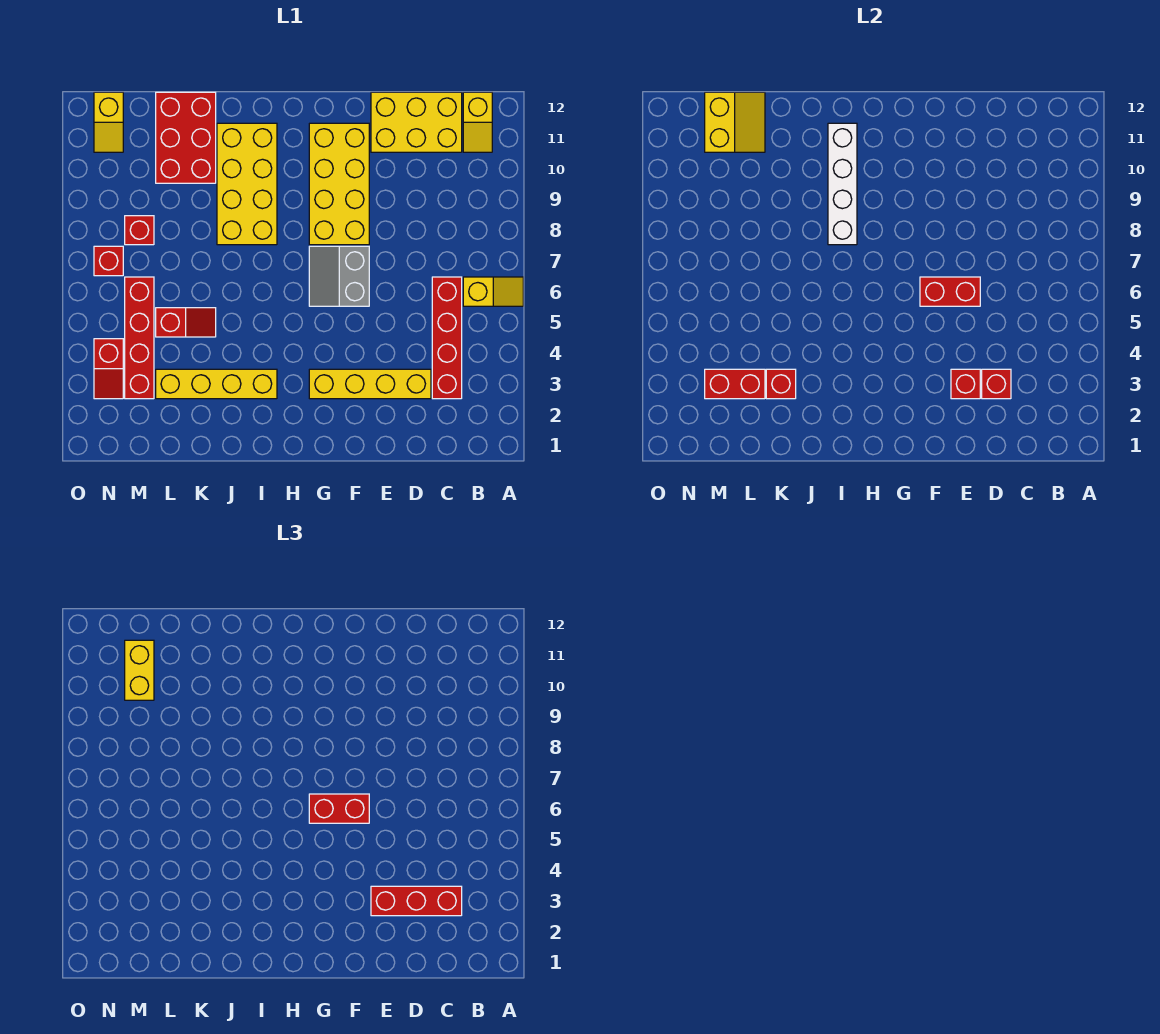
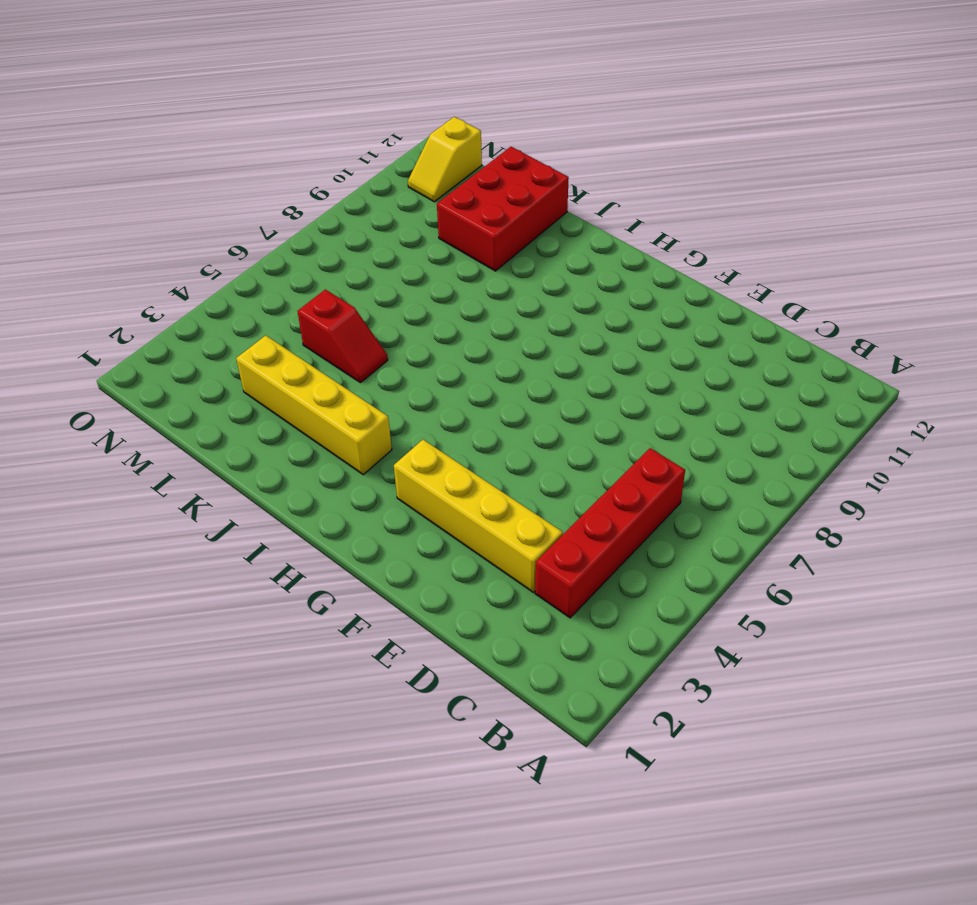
none -> yellow slope A6:B6 level 1 top B
none -> yellow slope B11:B12 level 1 top 12
none -> yellow brick C11:E12 level 1

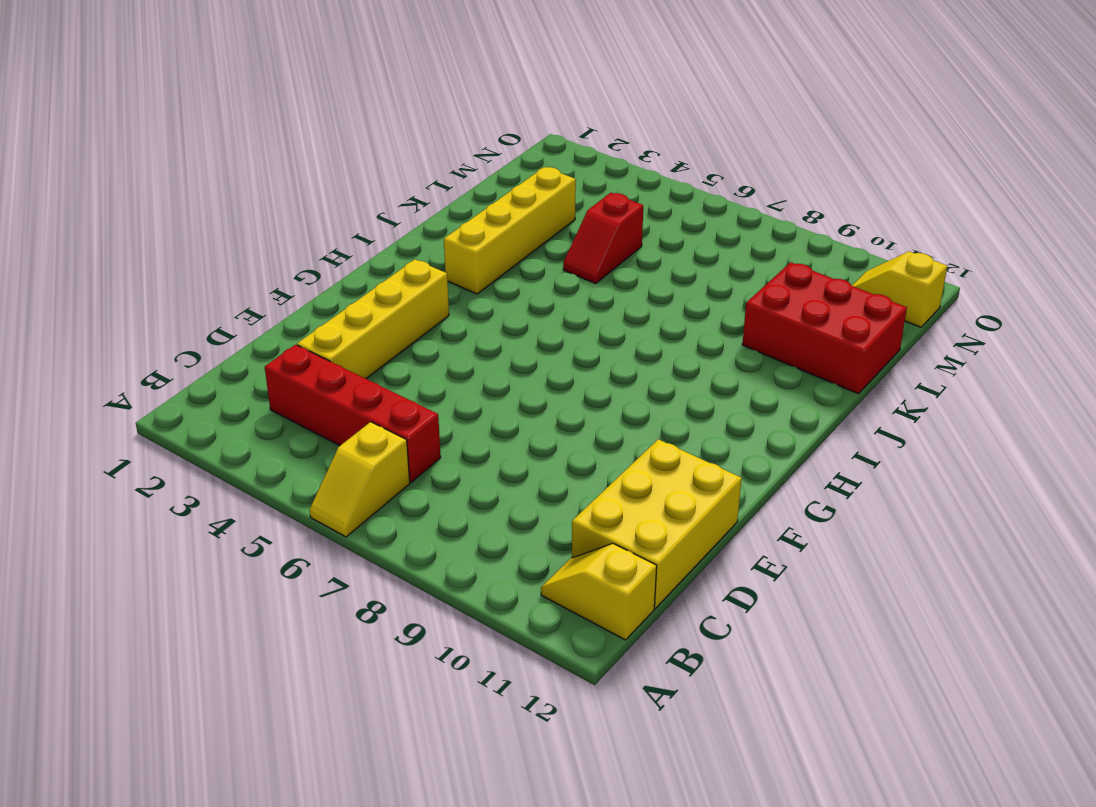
none -> grey slope F6:G7 level 1 top F
none -> yellow brick F8:G11 level 1
none -> yellow brick I8:J11 level 1

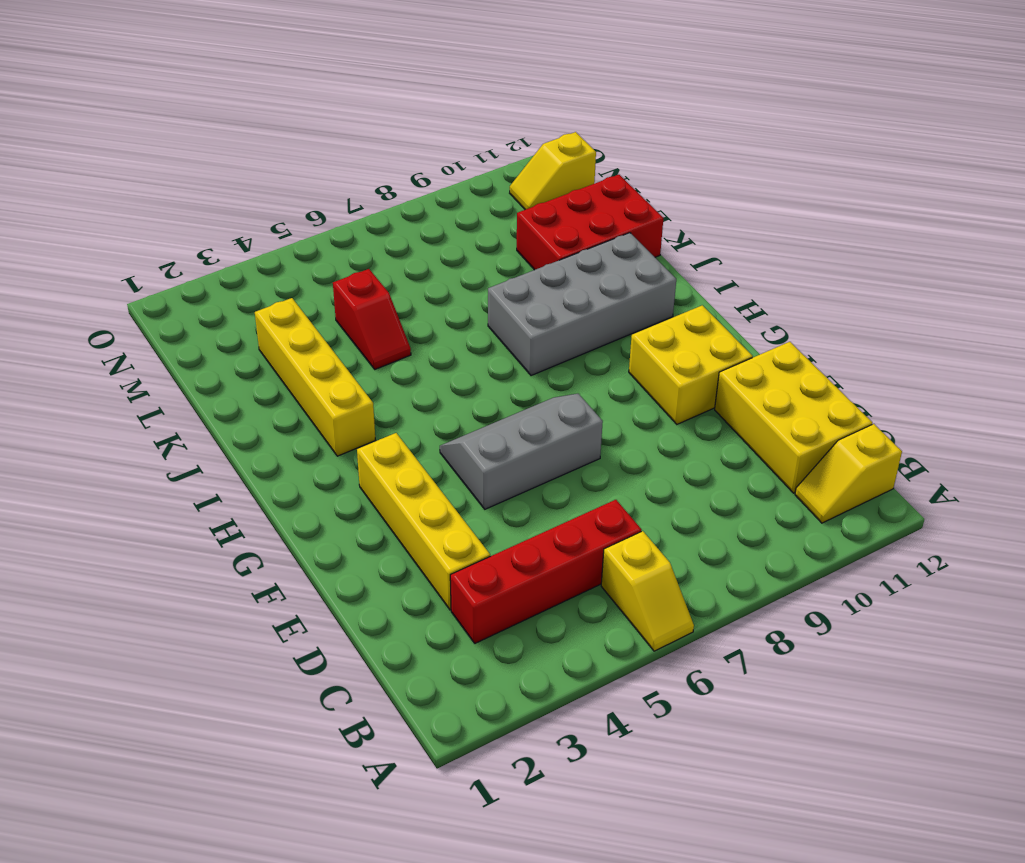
grey slope F5:G7 level 1 top F -> grey slope F6:G7 level 1 top F
yellow brick F10:G11 level 1 -> yellow brick F8:G11 level 1
grey brick I8:J11 level 1 -> yellow brick I8:J11 level 1
none -> red brick M3:M6 level 1
none -> red brick M8 level 1
none -> red slope N3:N4 level 1 top 4

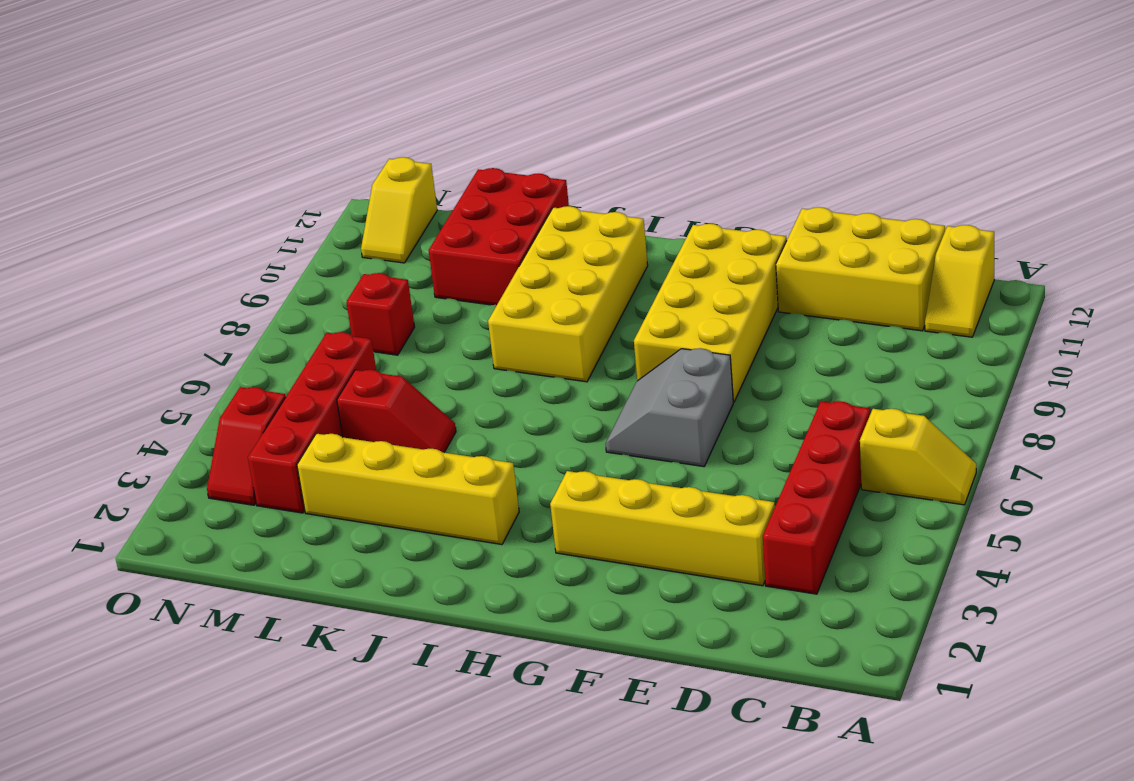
none -> red brick N7 level 1
none -> red brick D3 level 2
none -> red brick E3 level 2

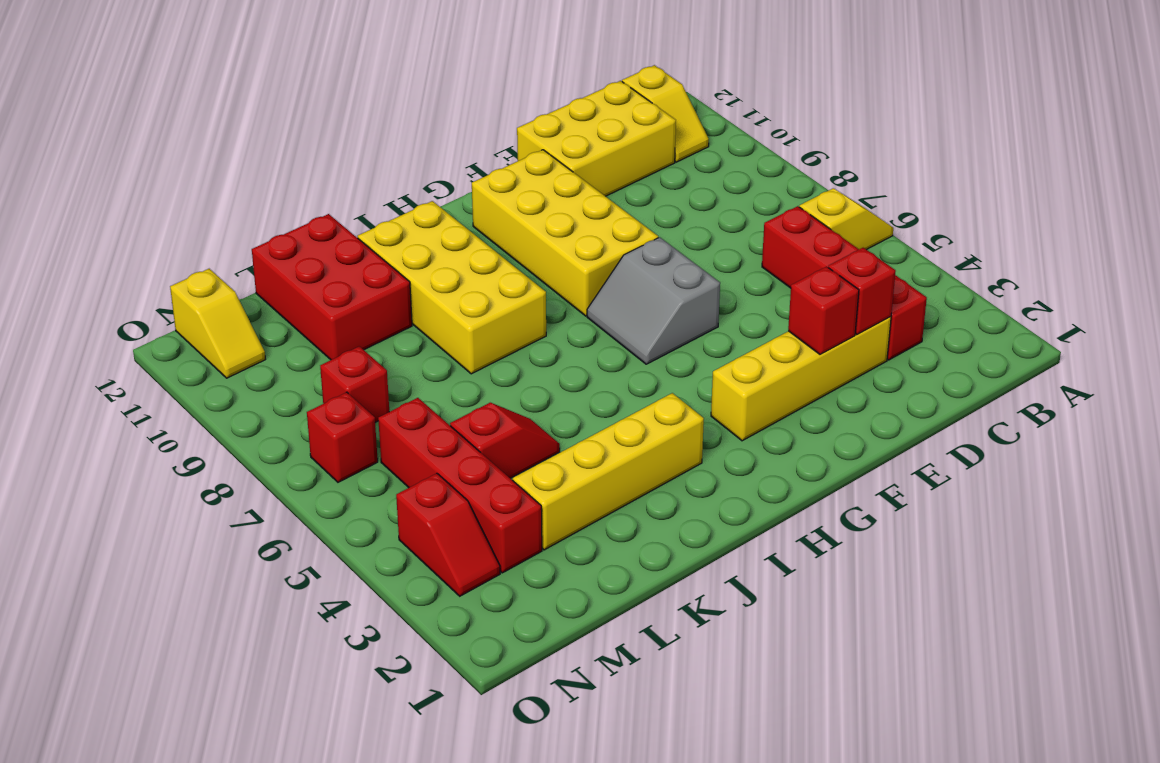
none -> red brick E6:F6 level 2
none -> white brick I8:I11 level 2
none -> red brick K3 level 2

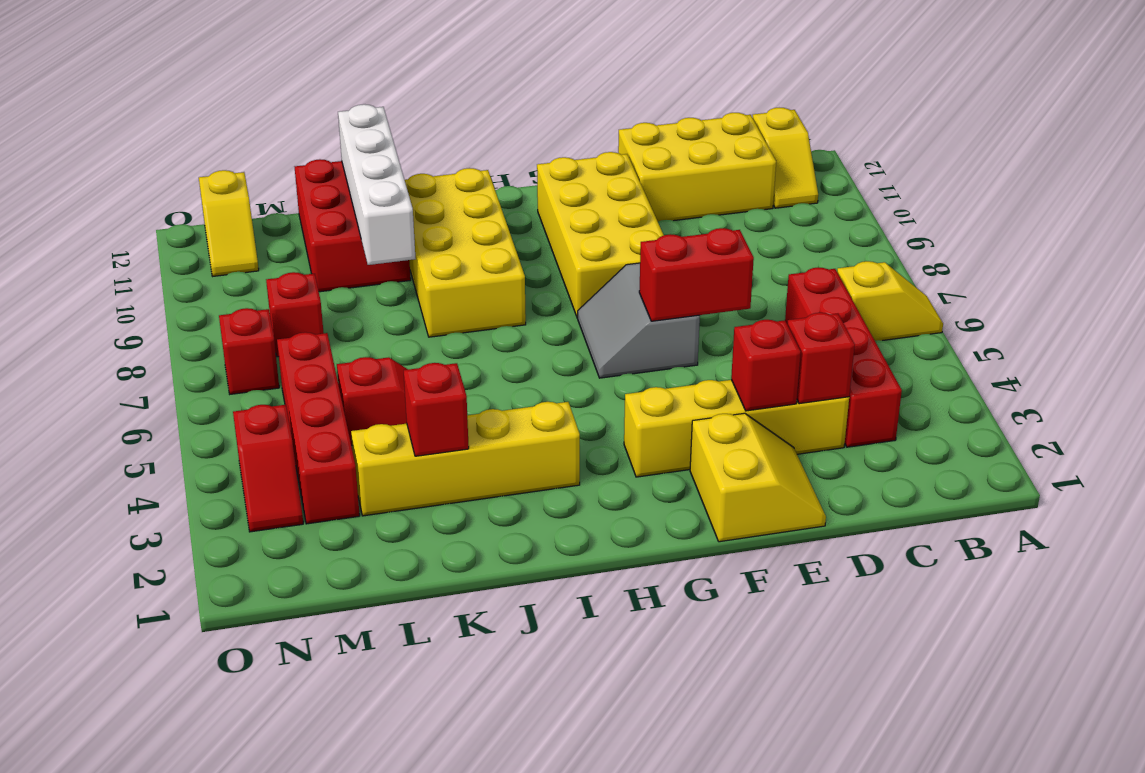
yellow slope E1:F2 level 1 top F -> yellow slope L11:M12 level 2 top M
white brick K9:K12 level 2 -> white brick I8:I11 level 2
none -> red brick L3:M3 level 2
none -> red brick C3:E3 level 3
none -> red brick F6:G6 level 3

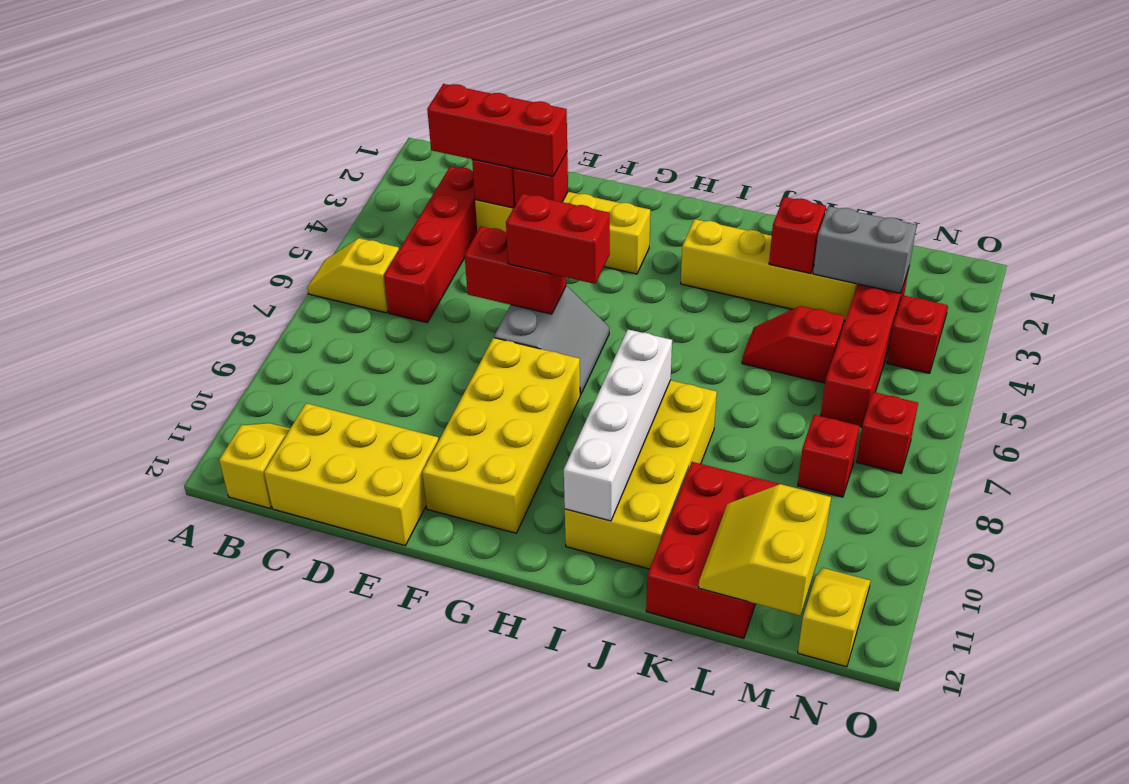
grey brick L3:M3 level 2 -> red brick L3:M3 level 2
none -> yellow brick M10:M11 level 3

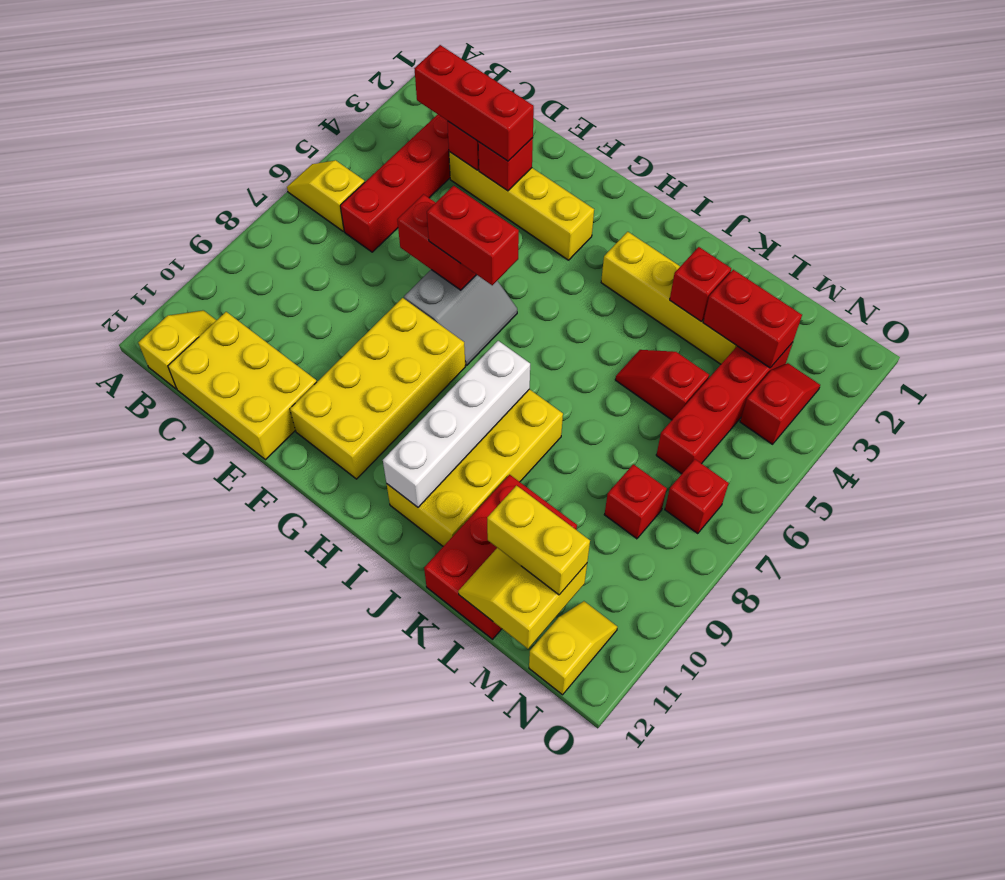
yellow brick L11:M11 level 3 -> yellow brick M10:M11 level 3

